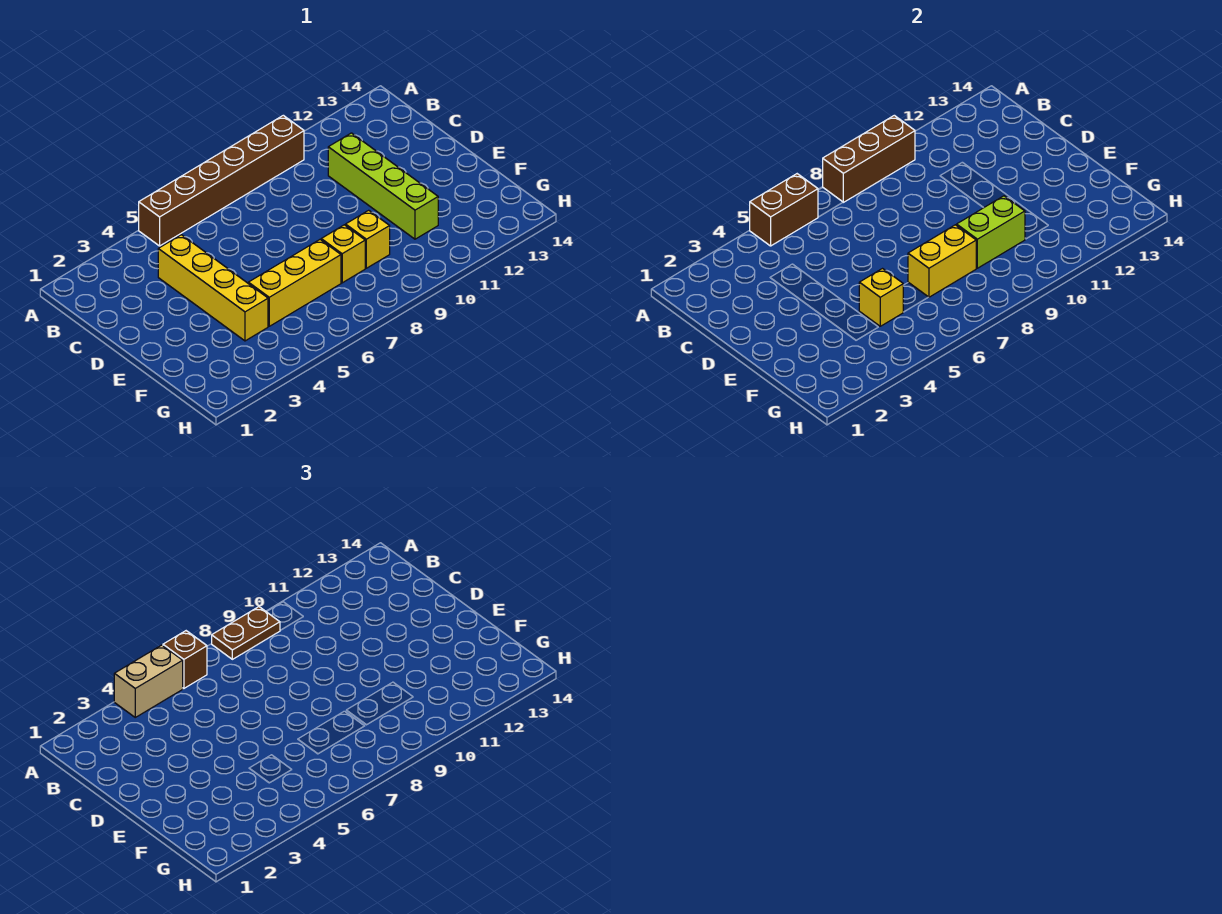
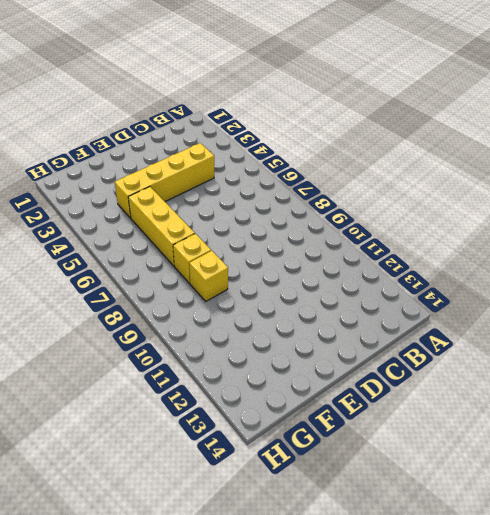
none -> brown brick A5:A10 level 1
none -> lime brick C11:F11 level 1
none -> brown brick A5:A6 level 2

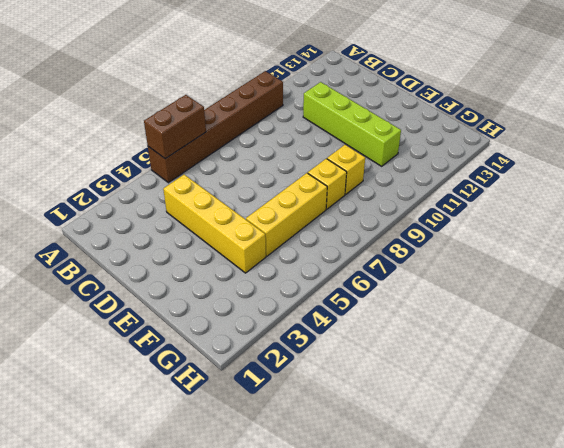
none -> brown brick A8:A10 level 2
none -> yellow brick F5 level 2
none -> yellow brick F7:F8 level 2

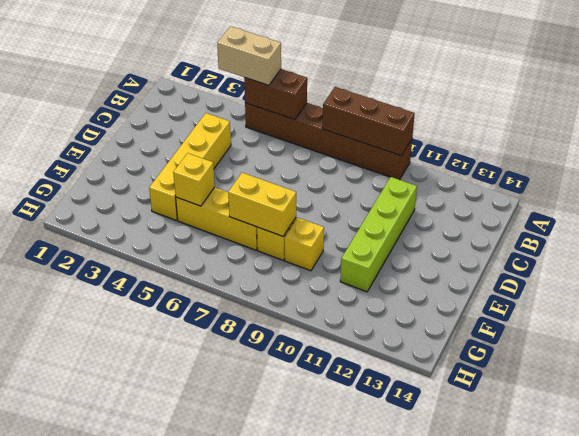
none -> lime brick F9:F10 level 2
none -> brown brick A6 level 3
none -> brown plate A8:A9 level 3

